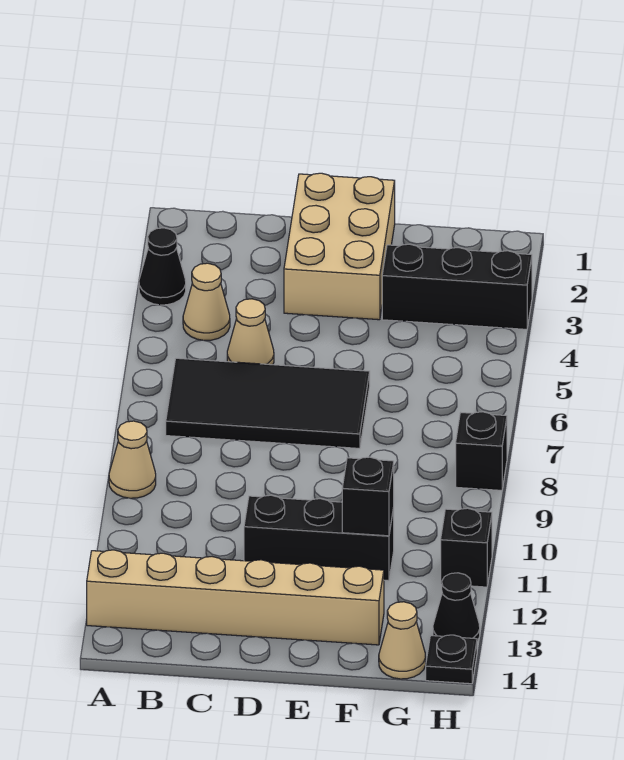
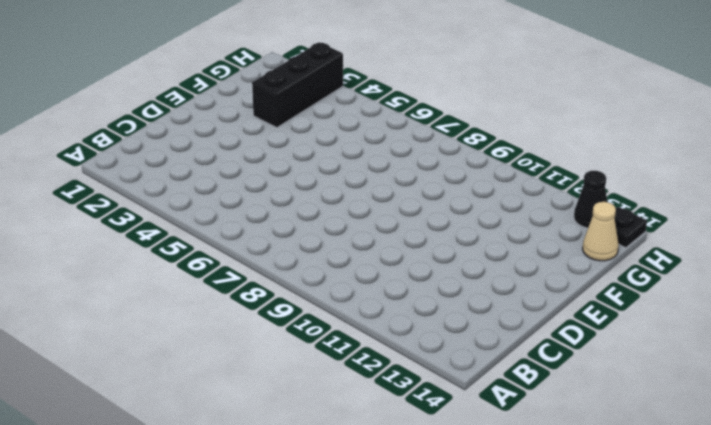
none -> black cone A3 level 1
none -> tan cone A9 level 1
none -> tan brick A13:F13 level 1

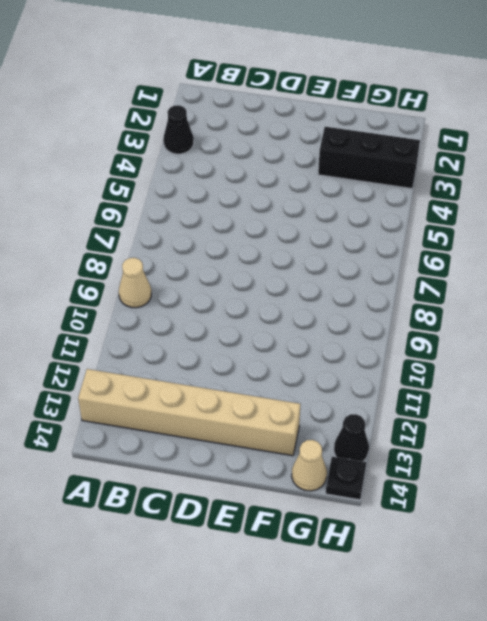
none -> tan cone B4 level 1
none -> black tile B6:E7 level 1
none -> tan cone C5 level 1

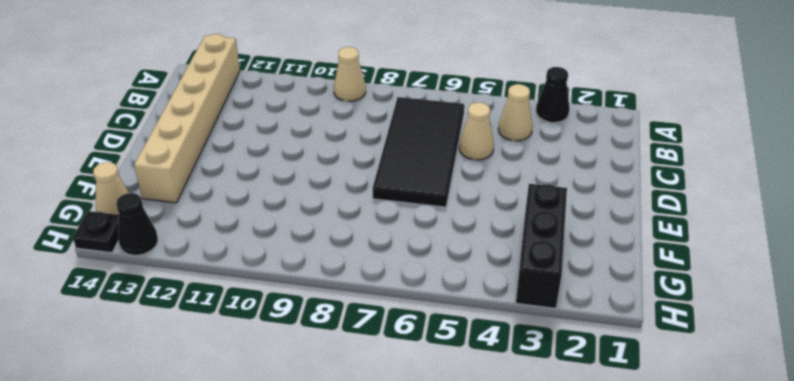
none -> tan brick D1:E3 level 1
none -> black brick D11:F11 level 1
none -> black brick H8 level 1

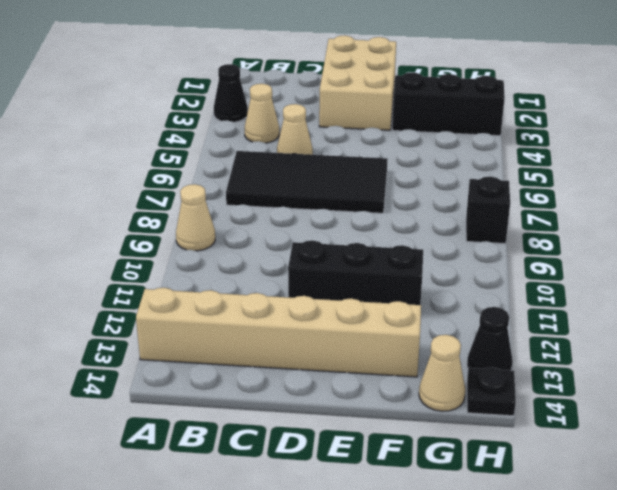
none -> black brick H11 level 1
none -> black brick F11 level 2

